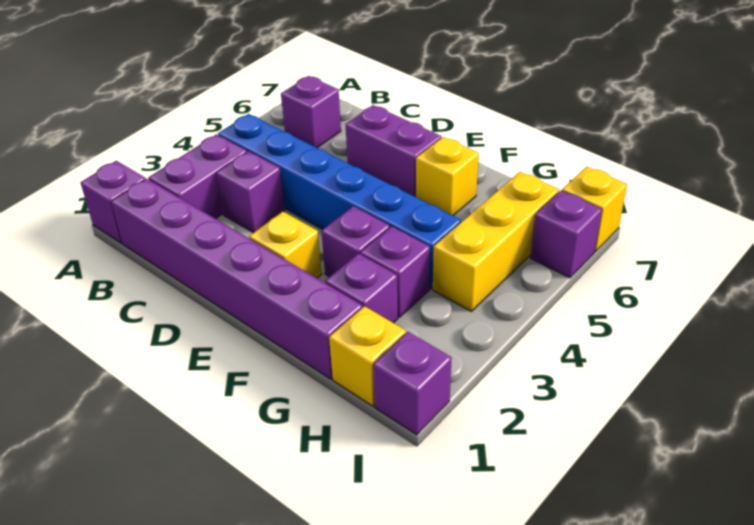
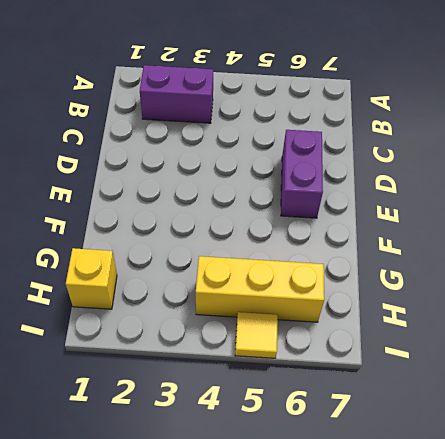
yellow tile I5 level 1 -> none
none -> purple brick A1 level 1
none -> purple brick B1:G1 level 1
none -> blue brick B4:G4 level 1

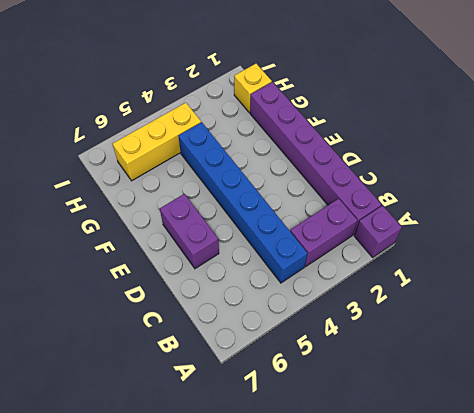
none -> purple brick B6 level 1
none -> purple brick C3 level 1
none -> yellow brick E2 level 1

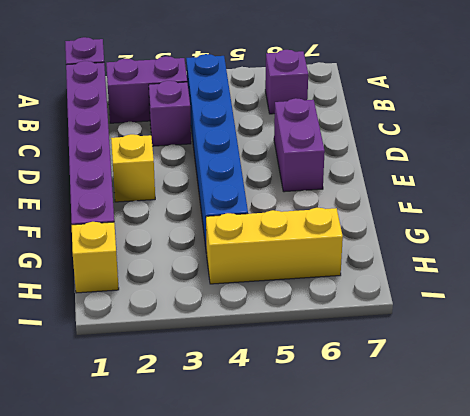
none -> purple brick F3 level 1
none -> yellow brick F6 level 1
none -> purple brick G2 level 1

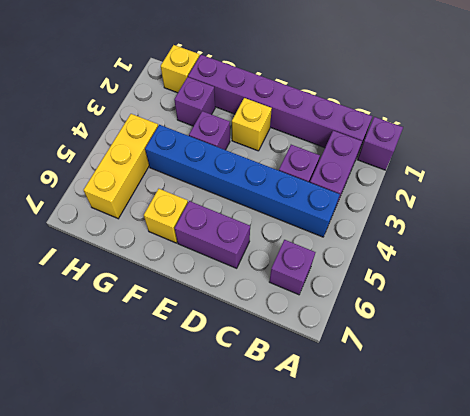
none -> purple brick G3 level 1
none -> purple brick I1 level 1
none -> purple brick I6 level 1

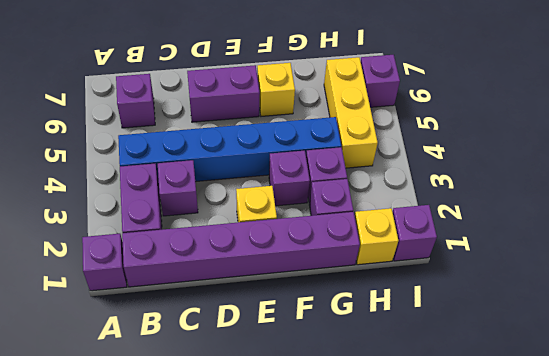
none -> yellow brick I7 level 1

